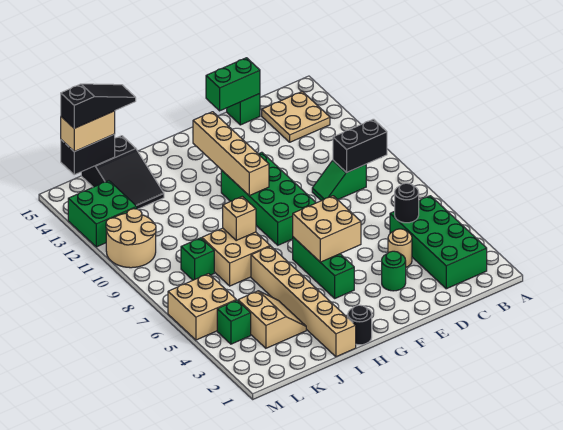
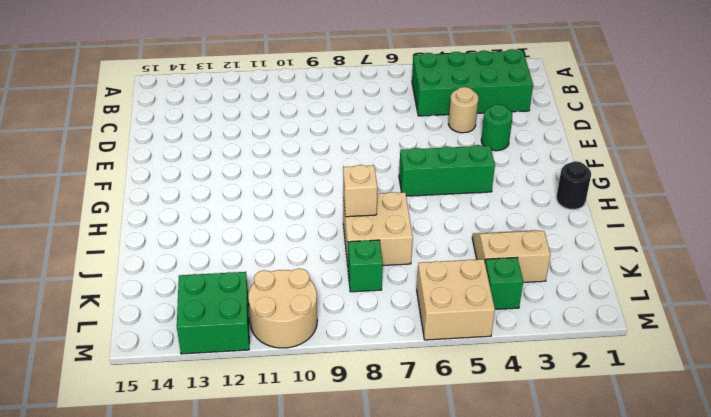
none -> tan plate B13:C14 level 1
none -> green slope C9:D9 level 1 top C
none -> green brick D15 level 1

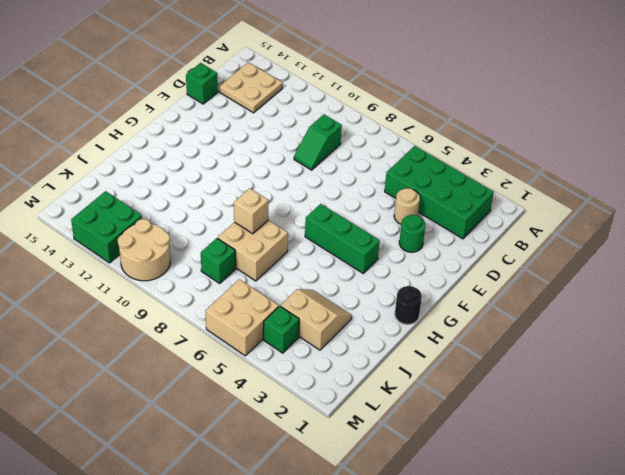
none -> green brick F8:G11 level 1
none -> tan brick I1:I6 level 1
none -> black slope J13:K15 level 1 top 15

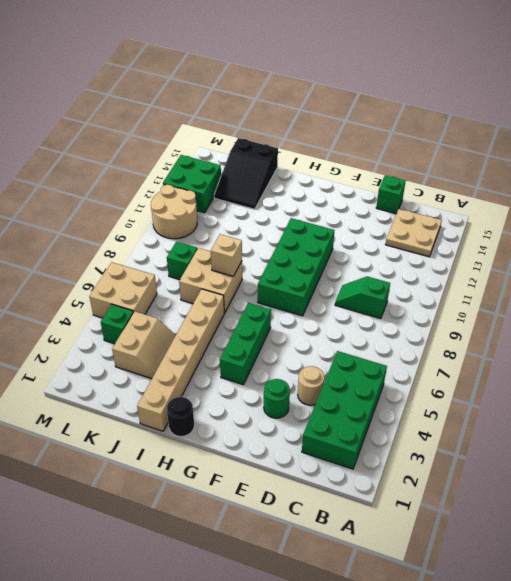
none -> black brick B9:C9 level 2
none -> black round brick C5 level 2
none -> green brick D15:E15 level 2

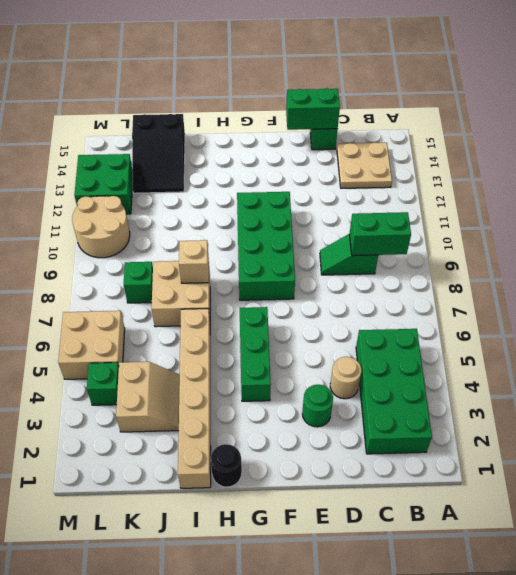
green brick B9:C9 level 2 -> black brick B9:C9 level 2
none -> black round brick C5 level 2
none -> tan brick F5:G6 level 2
none -> tan brick G10:G13 level 2

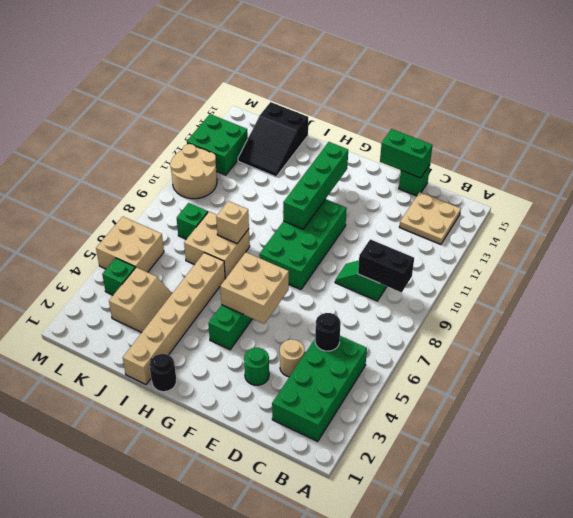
green brick G10:G13 level 2 -> tan brick G10:G13 level 2
none -> black brick K15:L15 level 2
none -> tan brick K15:L15 level 3
none -> black slope J15:L15 level 4 top L

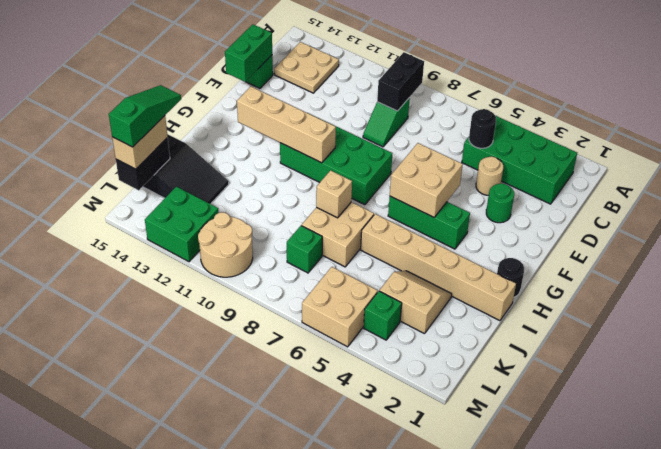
green slope J15:L15 level 4 top L -> black slope J15:L15 level 4 top L

